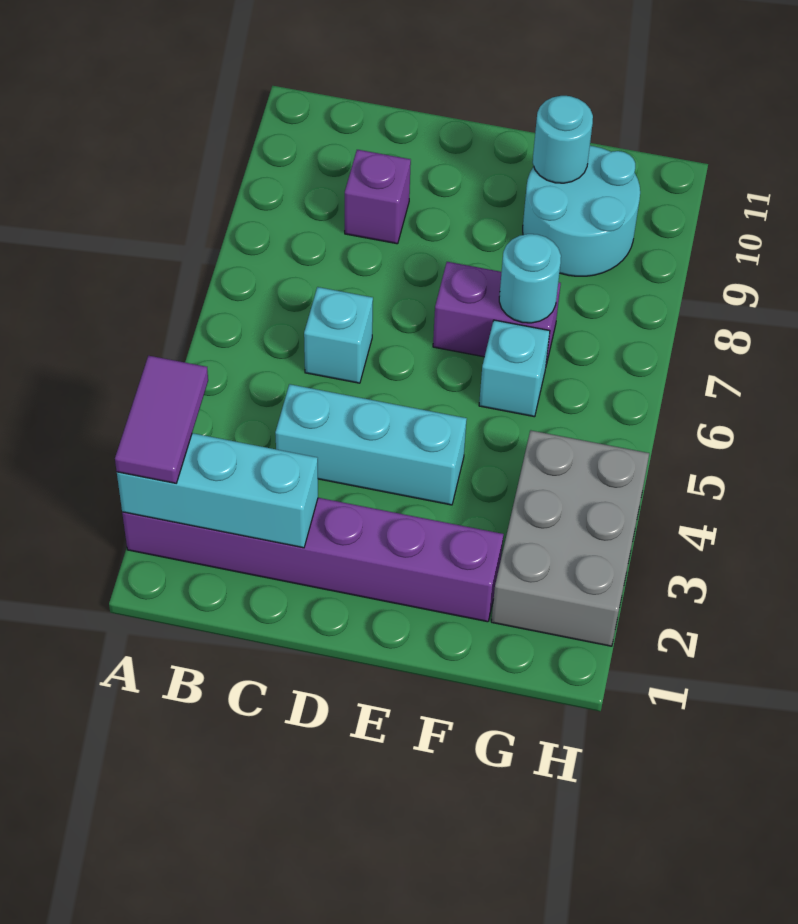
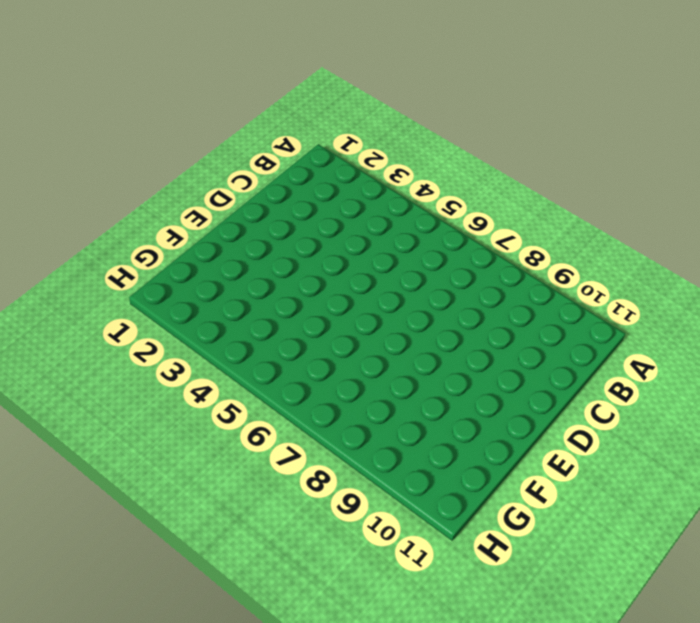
none -> purple brick A2:F2 level 1
none -> cyan brick C4:E4 level 1
none -> cyan brick C6 level 1

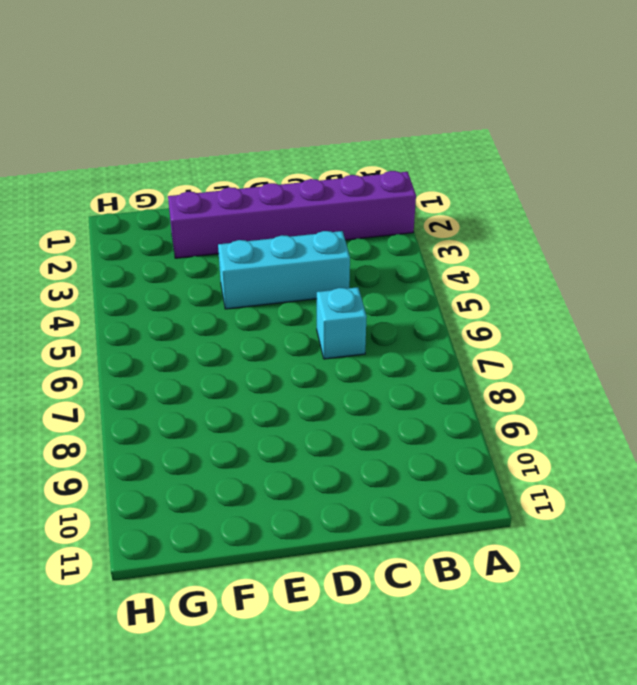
none -> purple brick C9 level 1
none -> purple brick E7:F7 level 1
none -> cyan brick F6 level 1

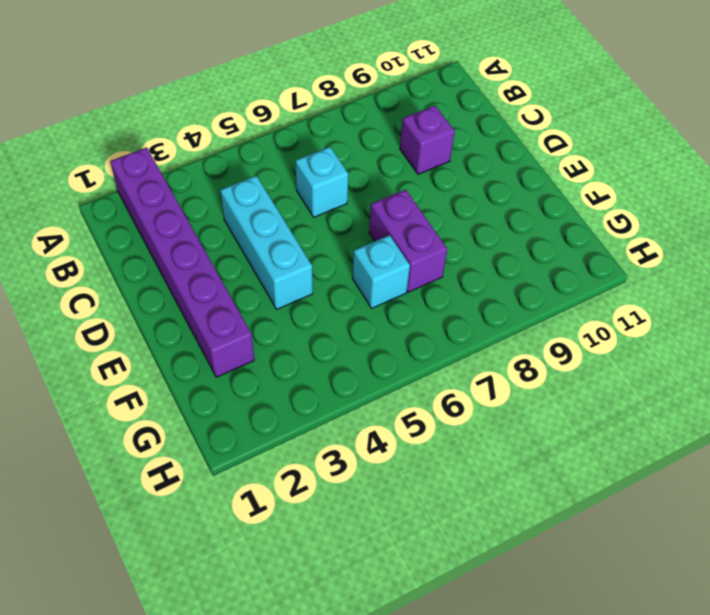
none -> cyan round brick F9:G10 level 1
none -> grey brick G2:H4 level 1
none -> cyan brick A2:C2 level 2

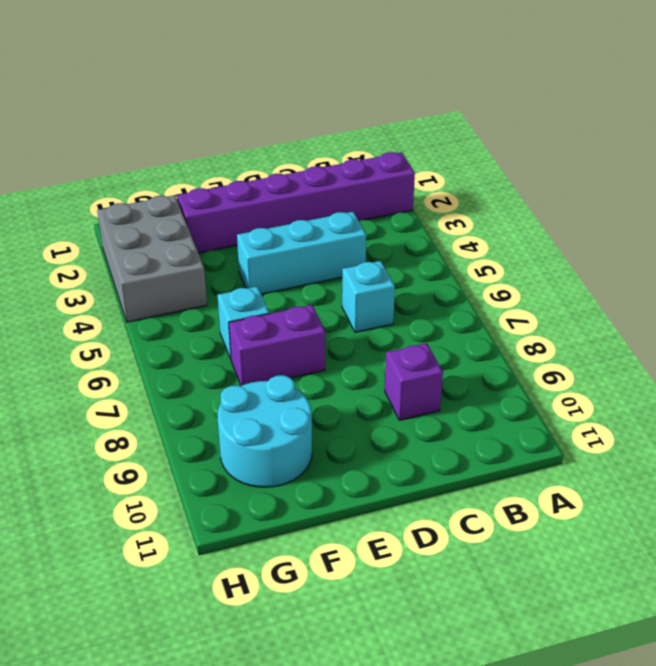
none -> cyan brick A2:C2 level 2
none -> cyan round brick F7 level 2
none -> cyan round brick F10 level 2

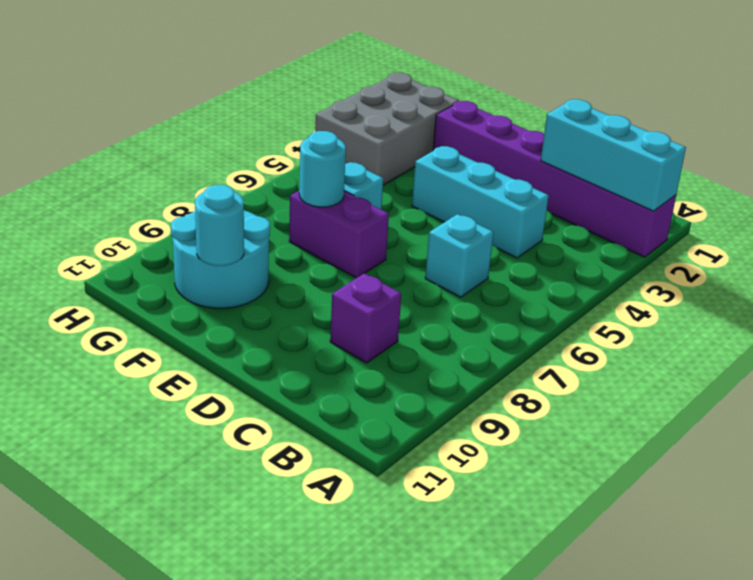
none -> purple tile A2:A3 level 3

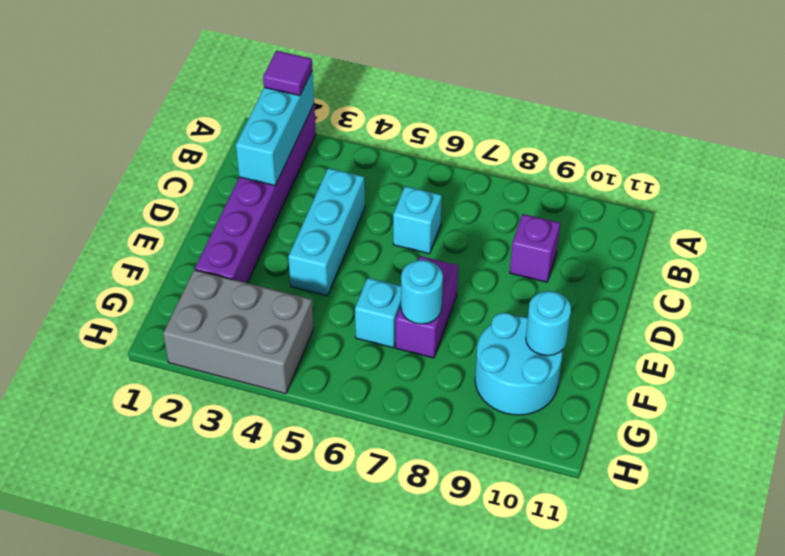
purple tile A2 level 3 -> purple tile A2:A3 level 3

